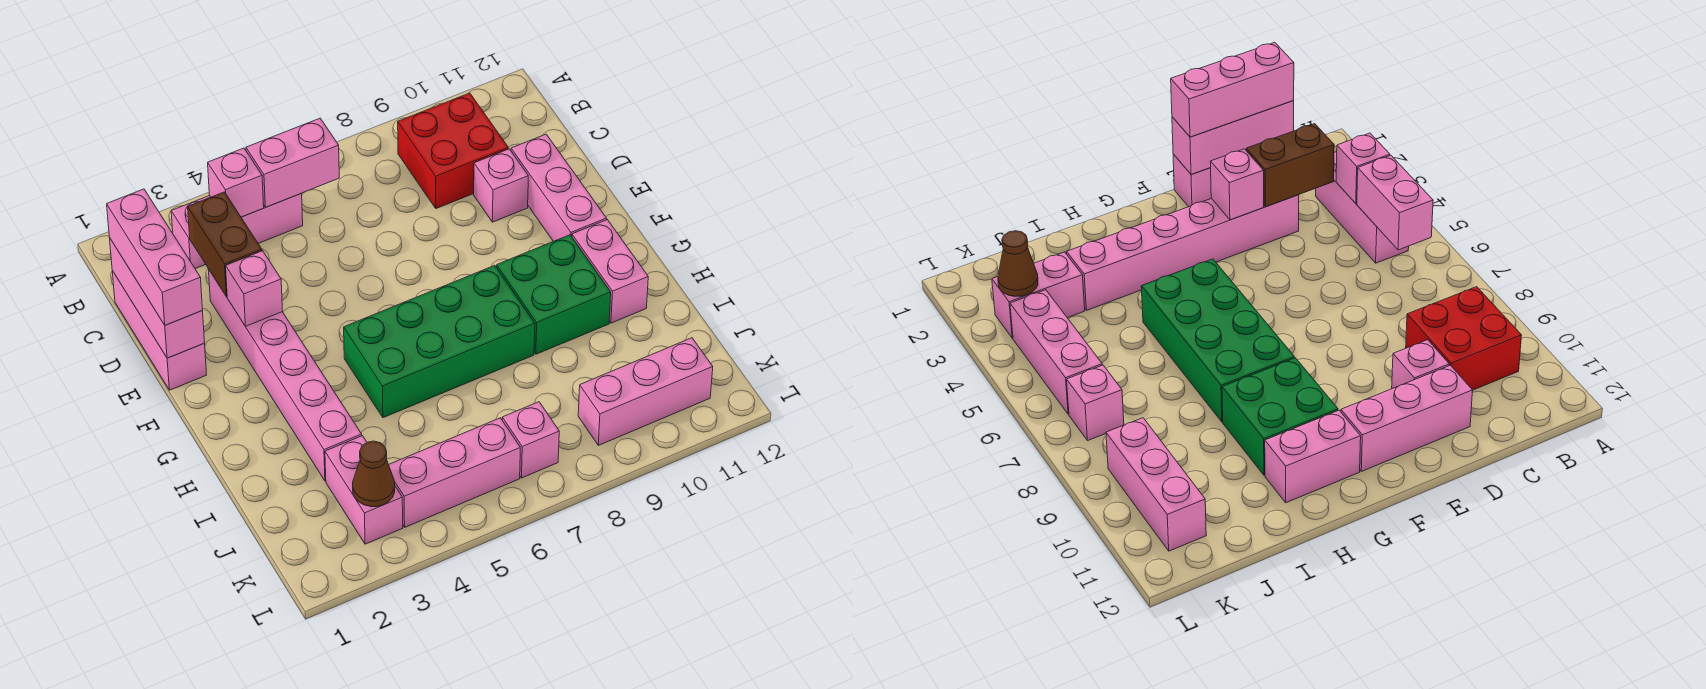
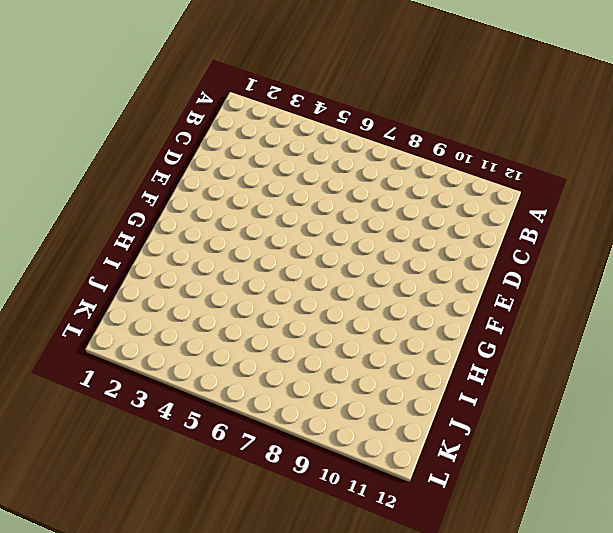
none -> pink brick B3:B5 level 1
none -> red brick B9:C10 level 1
none -> pink brick C1:E1 level 1

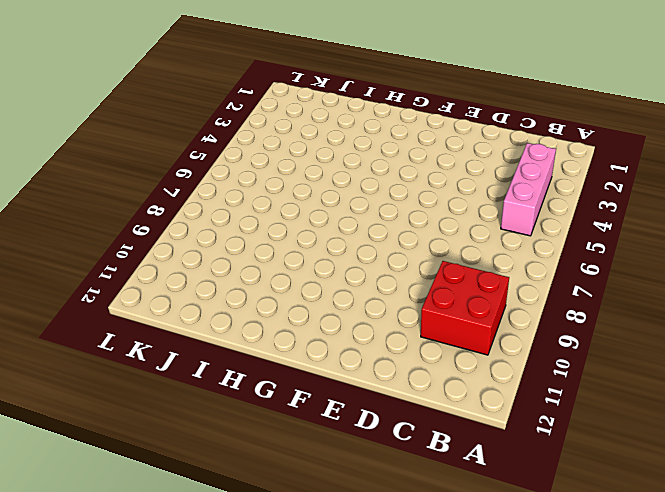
none -> pink brick C1:E1 level 1
none -> pink brick D3:I3 level 1
none -> pink brick D10 level 1

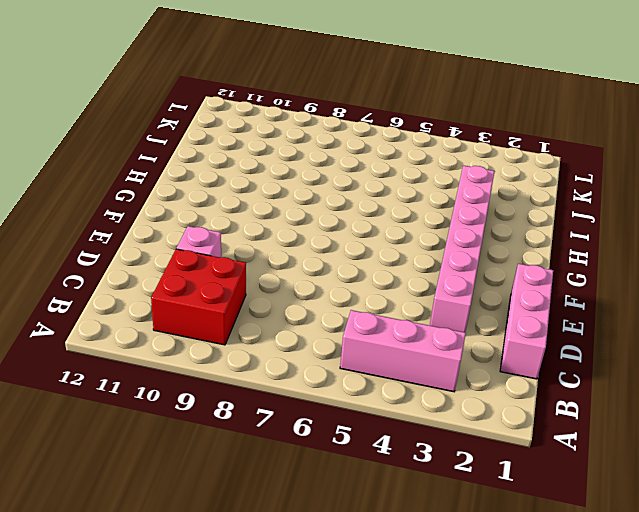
none -> pink brick D11:F11 level 1
none -> green brick G5:H8 level 1
none -> green brick G9:H10 level 1

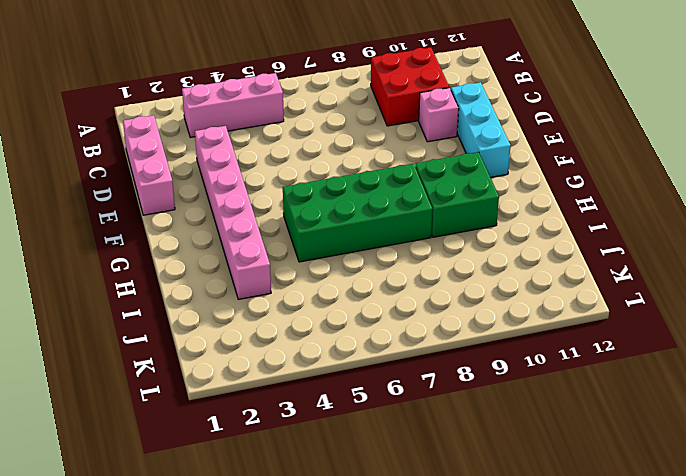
cyan brick D11:F11 level 1 -> pink brick D11:F11 level 1
none -> pink brick G11:H11 level 1
none -> pink brick J3:K3 level 1
none -> pink brick K4:K6 level 1

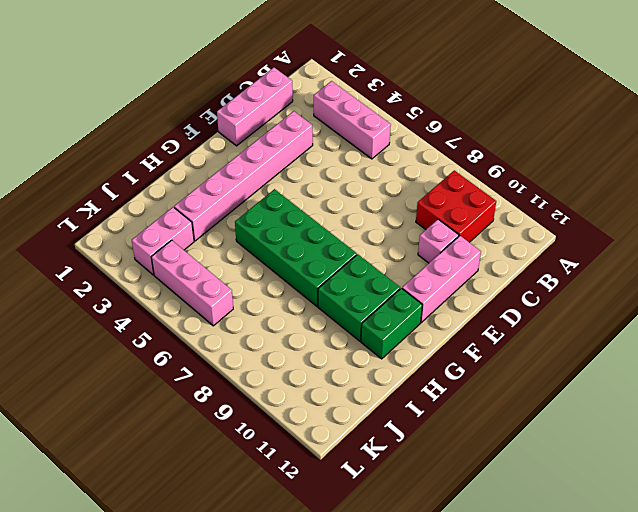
green brick G11:H11 level 1 -> pink brick G11:H11 level 1
none -> pink brick K7 level 1
none -> pink brick K9:K11 level 1
none -> pink brick B4 level 2

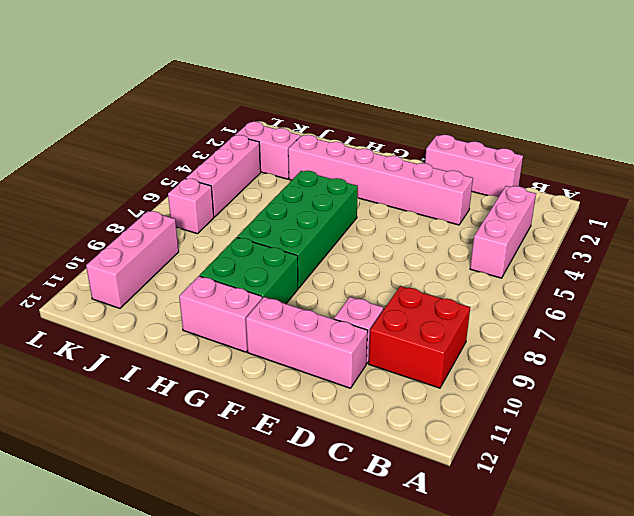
none -> pink brick B4 level 2
none -> pink brick B5:B6 level 2
none -> pink brick C1:E1 level 2

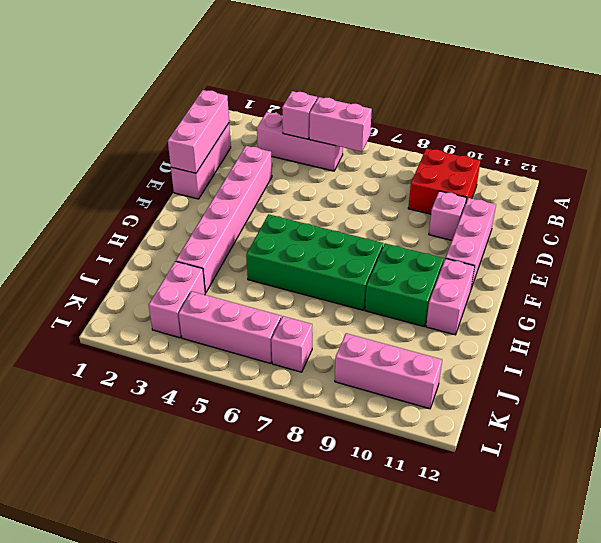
none -> brown brick C3:D3 level 2
none -> pink brick E3 level 2
none -> brown cone K3 level 2

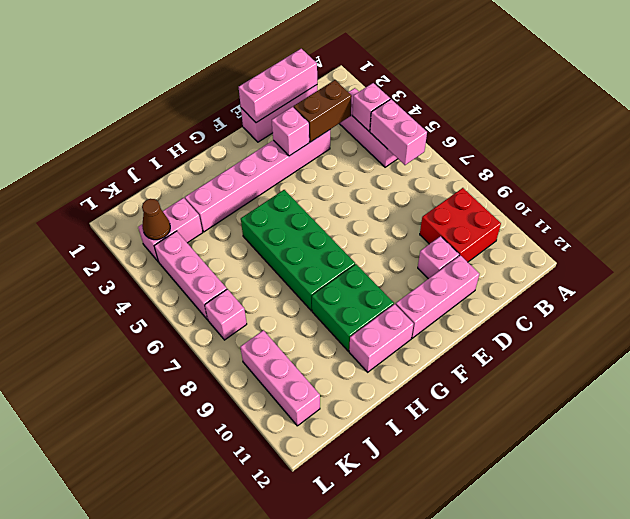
none -> pink brick C1:E1 level 3

